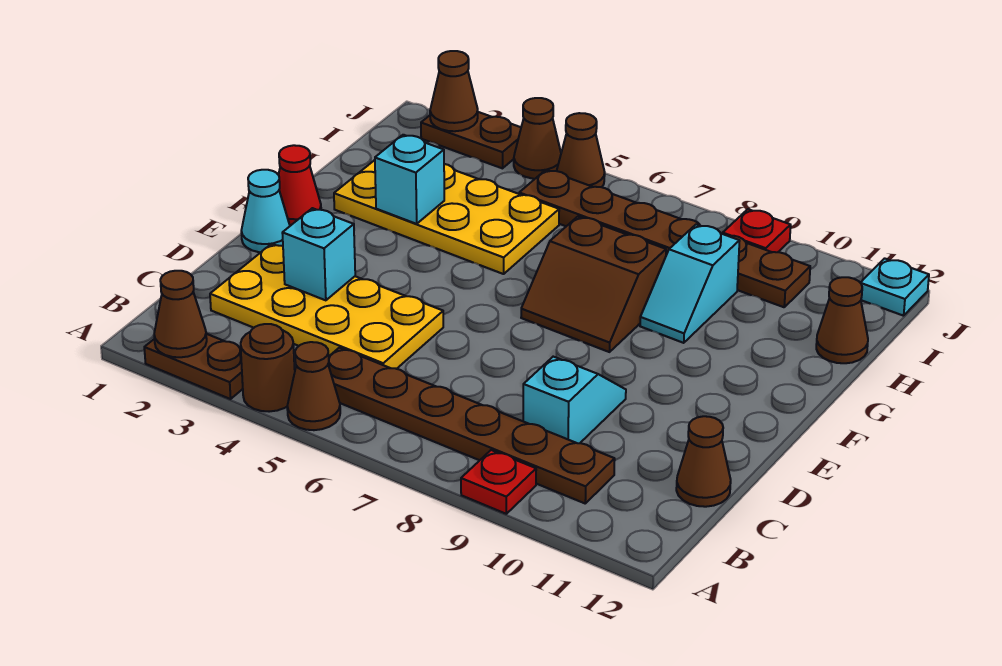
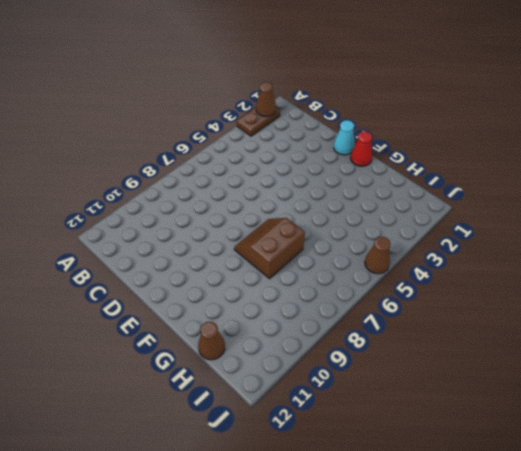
none -> brown round brick A4 level 1
none -> brown cone A5 level 1
none -> red plate A9 level 1

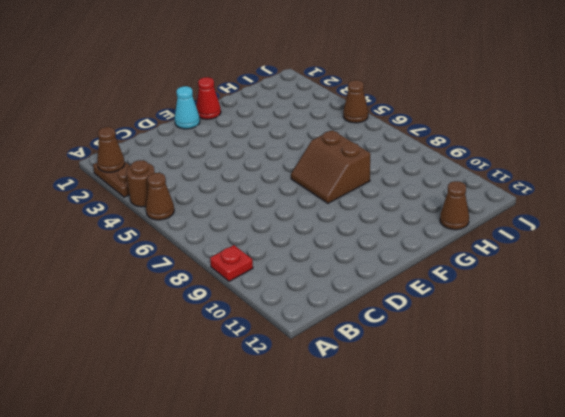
none -> brown plate B5:B10 level 1
none -> yellow plate C2:D5 level 1
none -> cyan slope C9:D9 level 1 top C

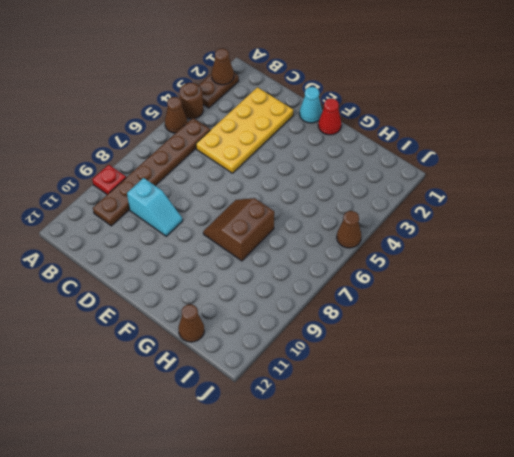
none -> brown cone C12 level 1
none -> yellow plate G2:H5 level 1
none -> cyan slope G9:H9 level 1 top H

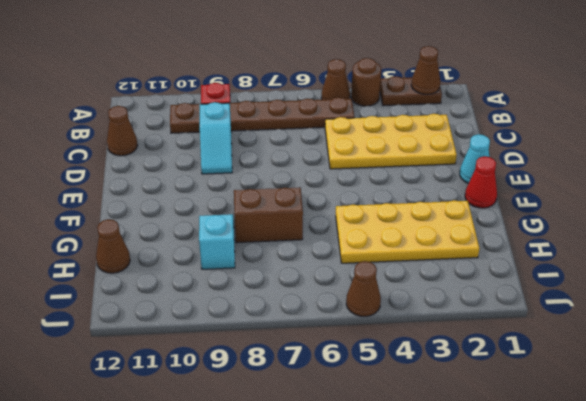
none -> brown plate I5:I10 level 1
none -> brown plate J2:J3 level 1
none -> brown cone J4 level 1

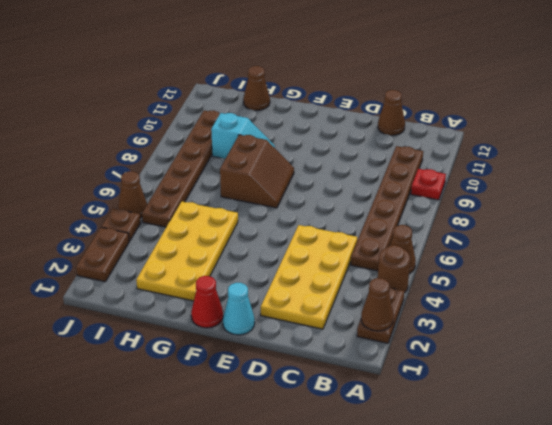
brown plate J4 level 1 -> brown cone J4 level 1
none -> cyan slope C9:D9 level 1 top C
none -> red plate J9 level 1
none -> cyan plate J12 level 1

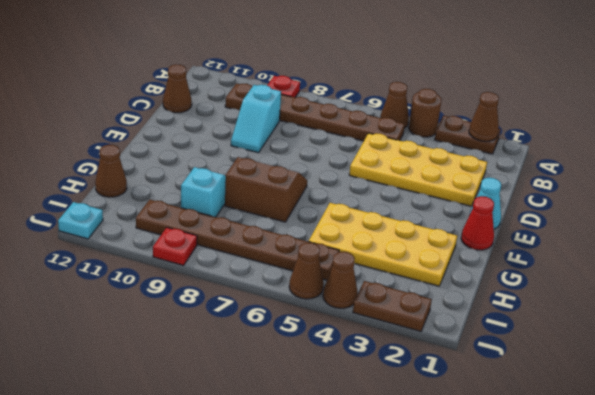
none -> cyan brick D3 level 2
none -> cyan brick G3 level 2
none -> brown cone J2 level 2

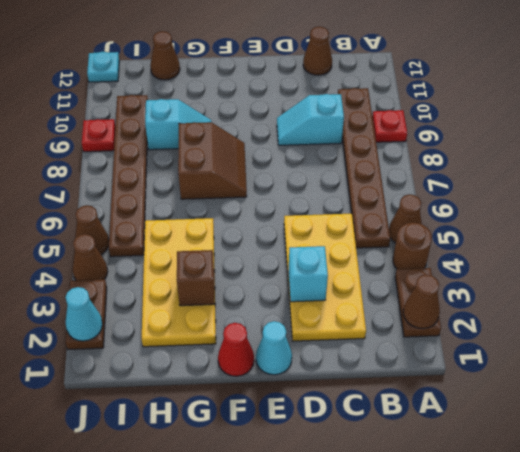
brown brick G3 level 2 -> cyan brick G3 level 2
cyan cone J2 level 2 -> brown cone J2 level 2

